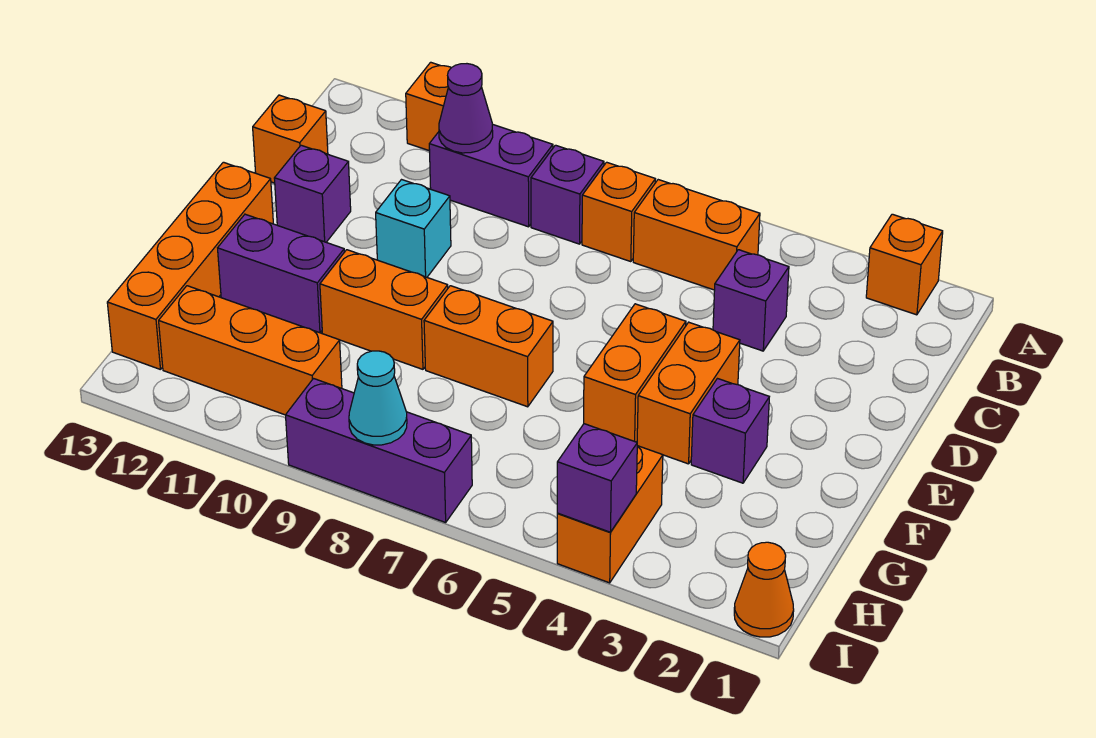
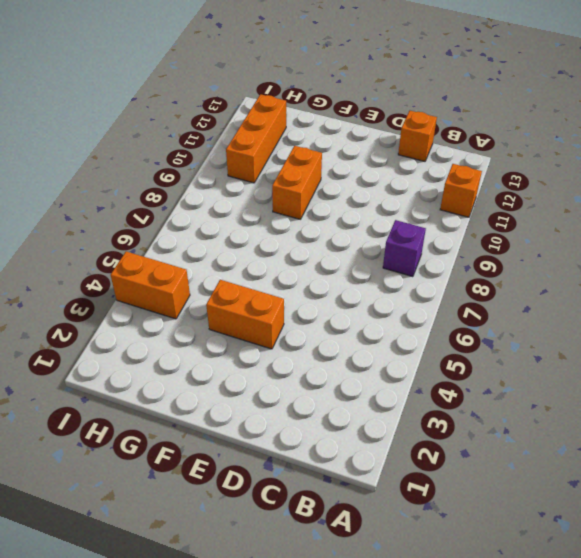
none -> orange brick A2 level 1
none -> orange brick B5:B6 level 1
none -> orange brick B7 level 1

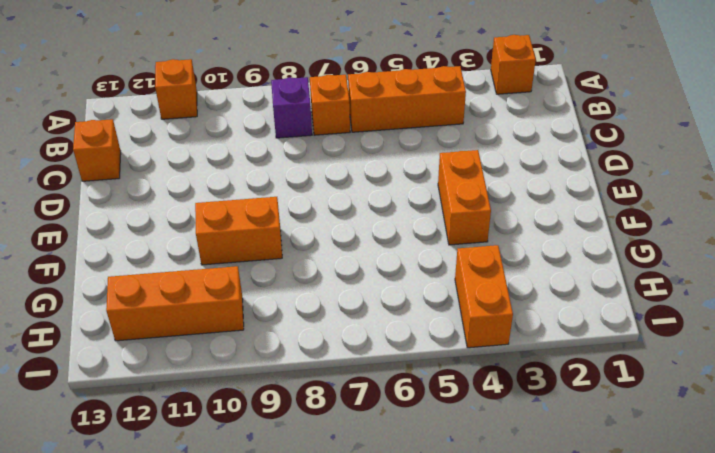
orange brick B4:B6 level 1 -> orange brick B5:B6 level 1
none -> purple brick B9:B10 level 1
none -> purple brick C4 level 1
none -> cyan brick D10 level 1

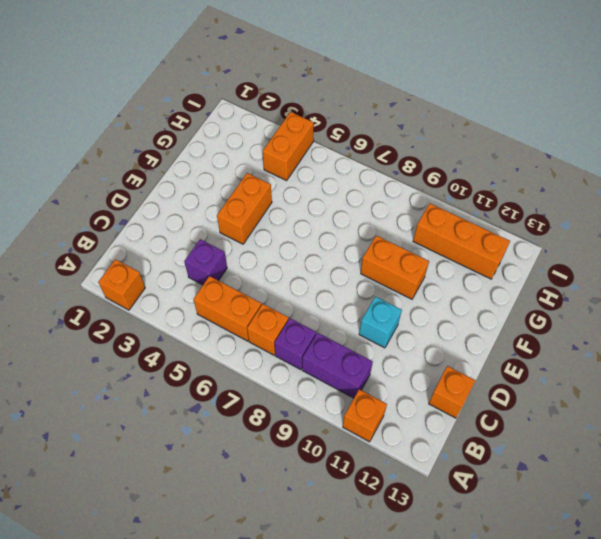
none -> purple brick D12 level 1
none -> orange brick E5:F5 level 1
none -> orange brick E13:H13 level 1

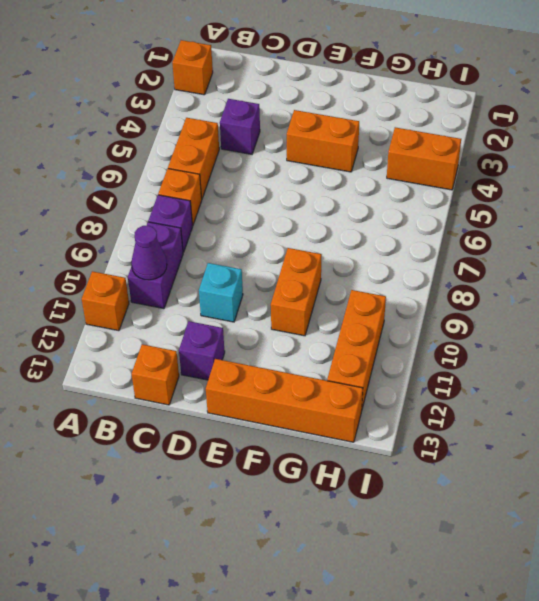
none -> orange brick E5:F5 level 1
none -> purple brick F3 level 1
none -> orange brick F7:F8 level 1

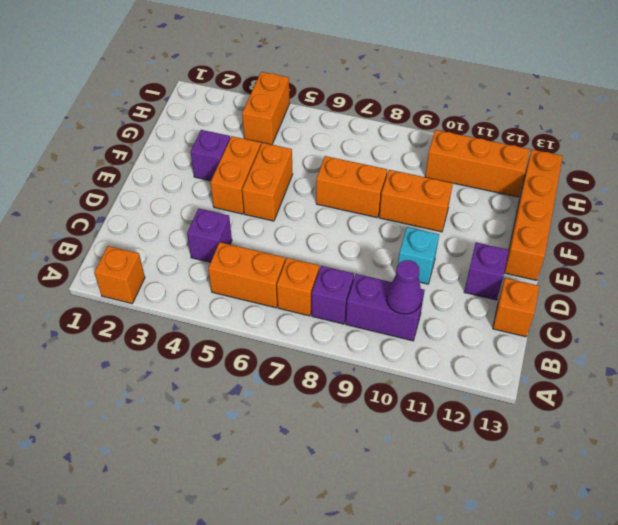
none -> orange brick A11 level 1
none -> purple brick F11:F12 level 1
none -> orange cone I1 level 1

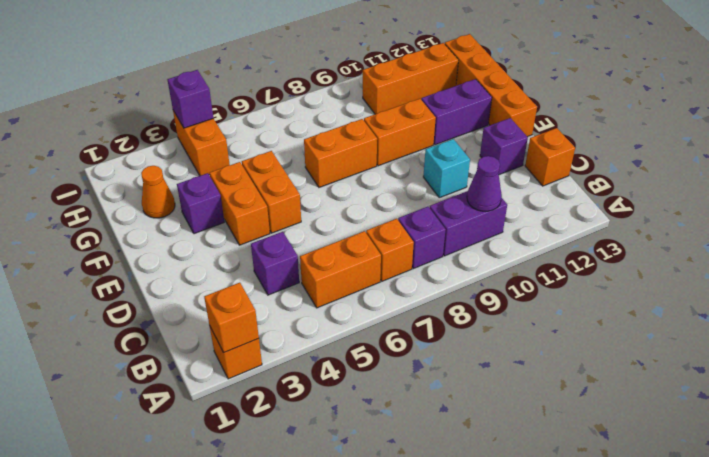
orange brick A2 level 2 -> orange brick A11 level 1
orange cone G2 level 1 -> orange cone I1 level 1
none -> purple brick I7:I9 level 1
none -> cyan cone I8 level 2

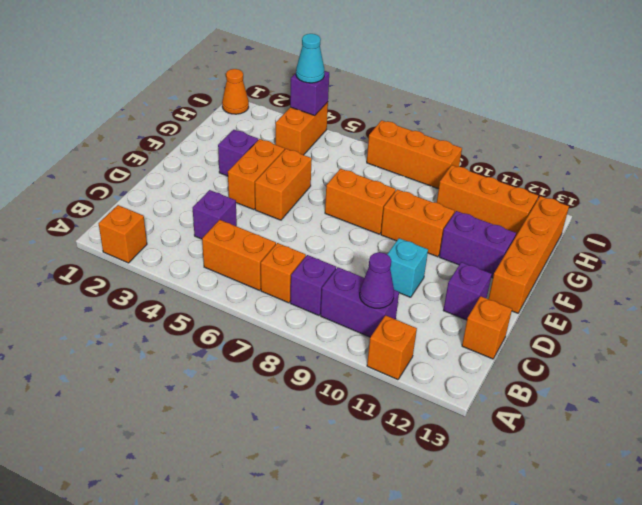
cyan cone I4 level 3 -> cyan cone I8 level 2
orange brick I7:I9 level 1 -> purple brick I7:I9 level 1

